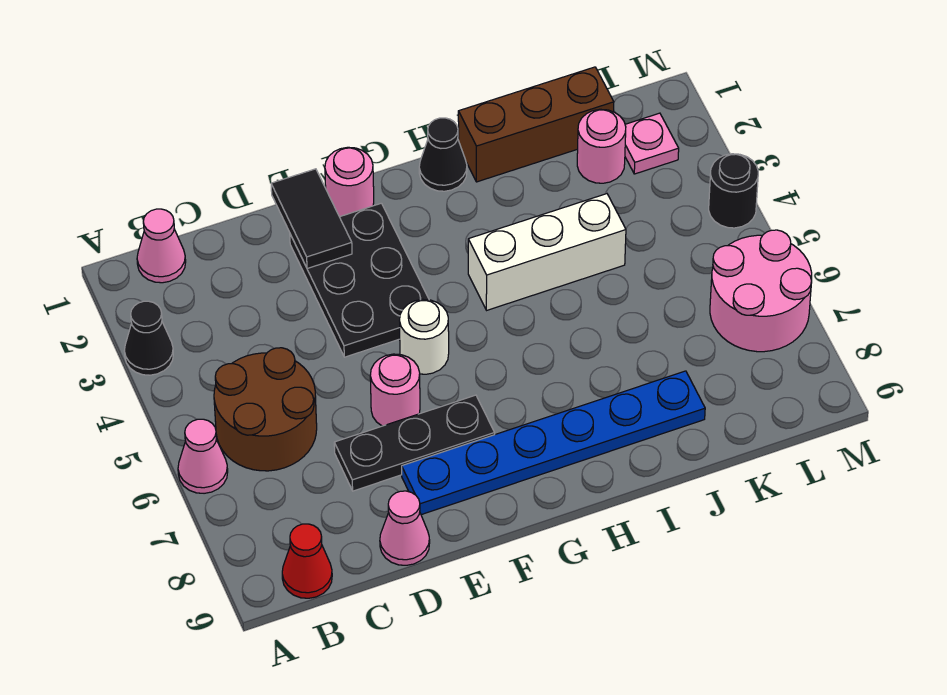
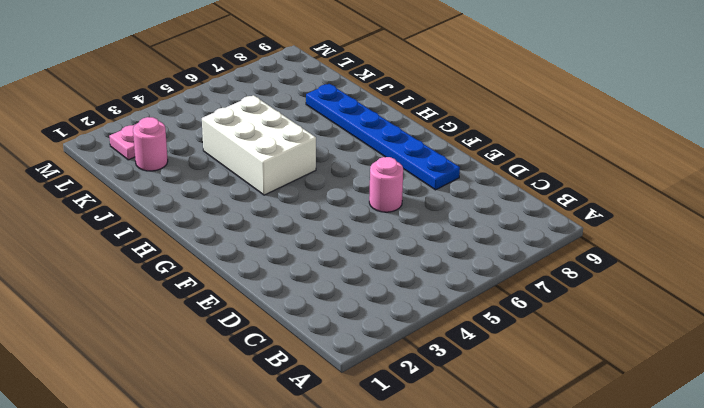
white brick H4:J5 level 1 -> white brick H4:J4 level 1
none -> black cone A3 level 1
none -> pink cone A6 level 1
none -> pink cone B1 level 1

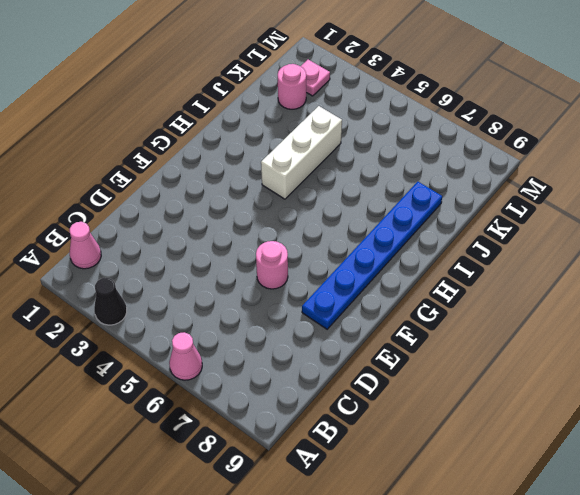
none -> brown round brick B5:C6 level 1
none -> red cone B9 level 1
none -> black plate D7:F7 level 1

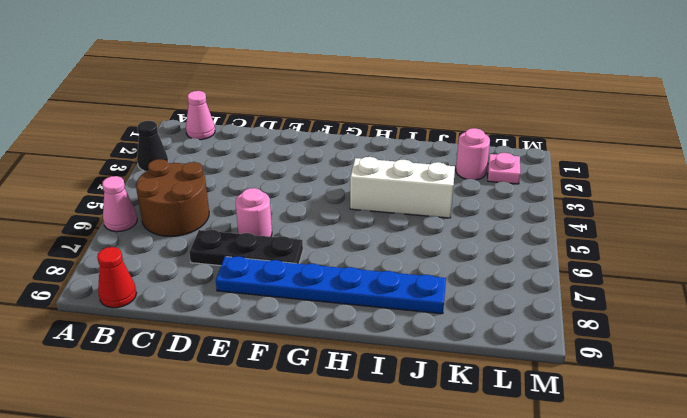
none -> pink cone D9 level 1
none -> black plate E2:F4 level 1
none -> pink round brick F1 level 1

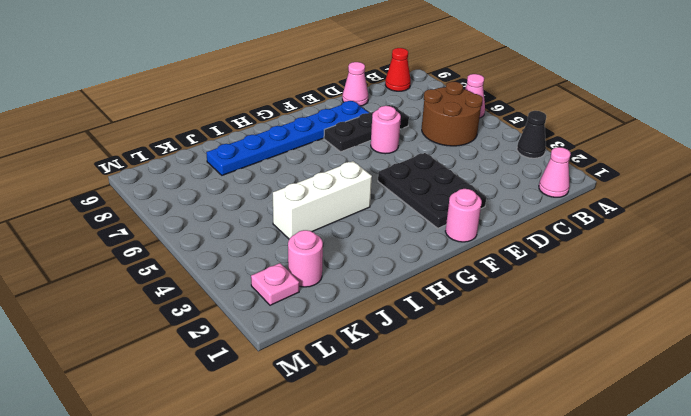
none -> white round brick F5 level 1
none -> black cone H1 level 1
none -> brown brick I1:K1 level 1

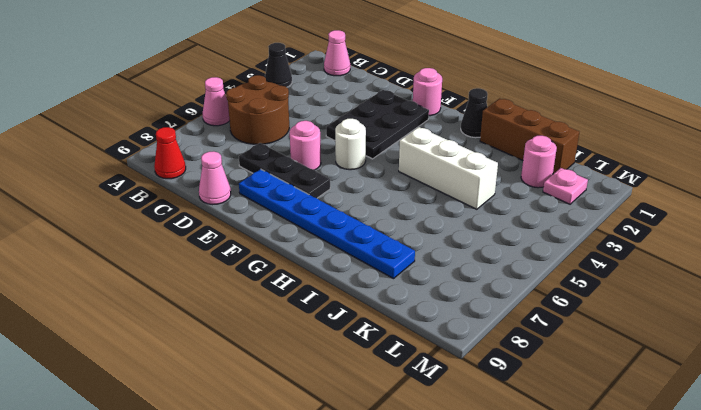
none -> pink round brick L6:M7 level 1
none -> black round brick M4 level 1
none -> black tile E1:E2 level 2

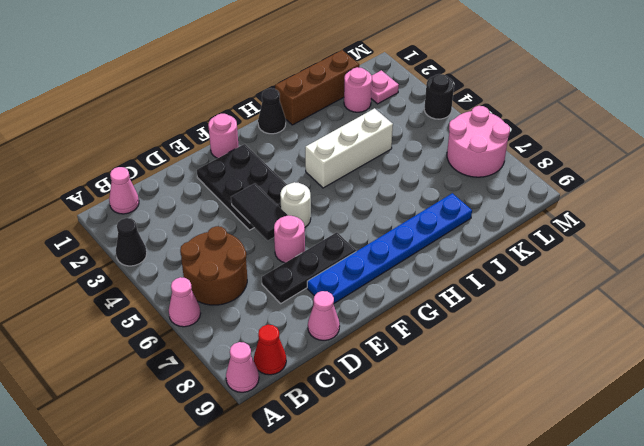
pink cone A9 level 1 -> none
black tile E4:E5 level 2 -> black tile E1:E2 level 2

